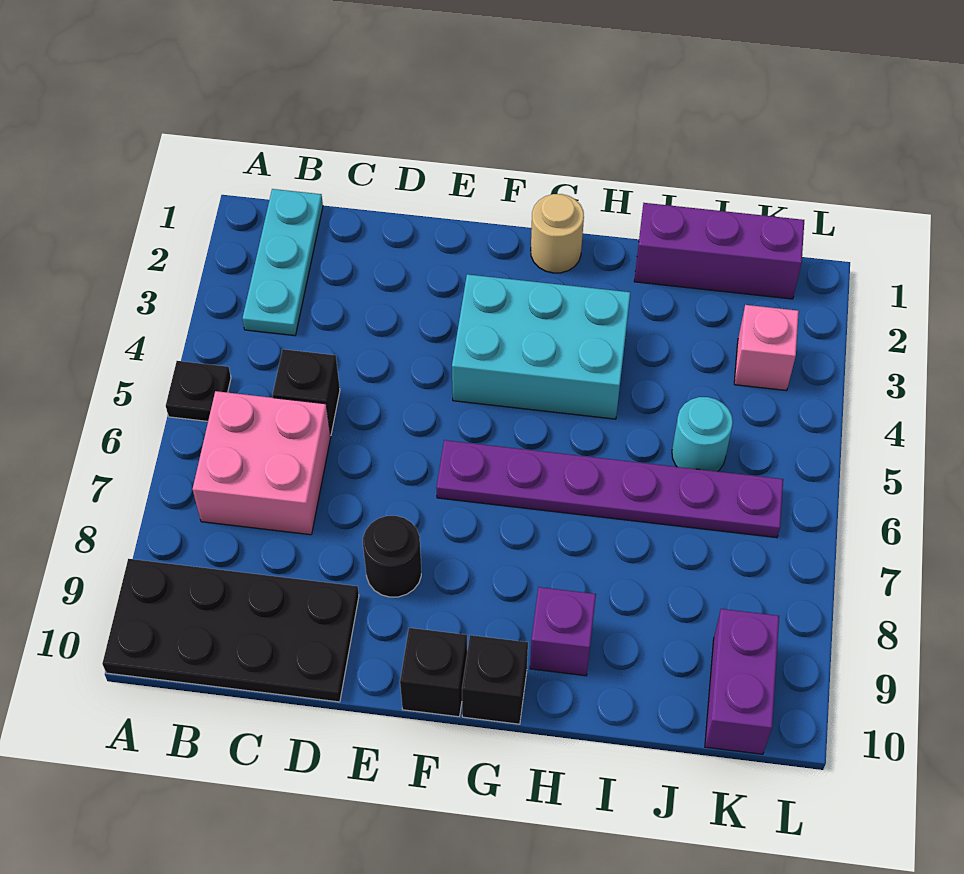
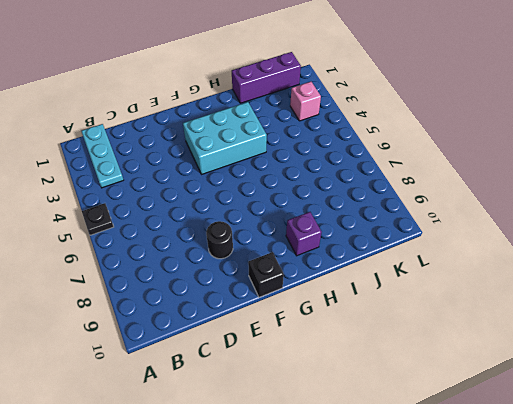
none -> black plate A9:D10 level 1
none -> pink brick B6:C7 level 1
none -> black brick C5 level 1

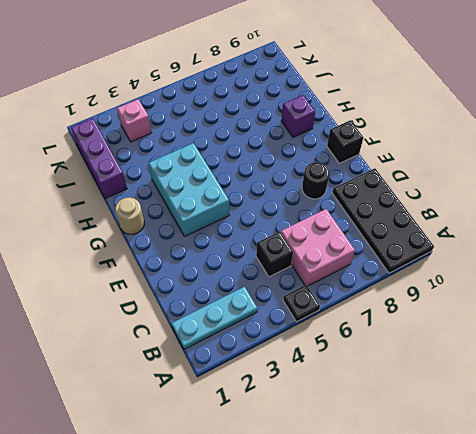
none -> purple plate F6:K6 level 1
none -> black brick G10 level 1
none -> cyan round brick J5 level 1

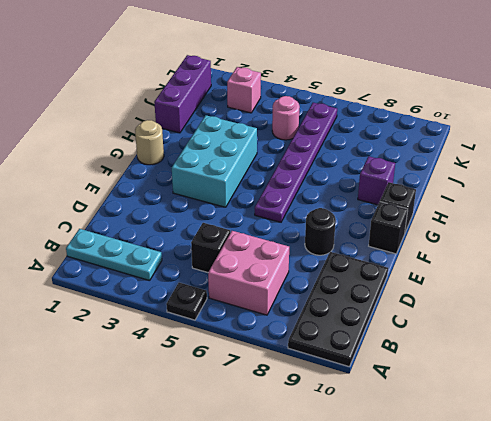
pink round brick J5 level 1 -> cyan round brick J5 level 1
none -> purple brick K9:K10 level 1

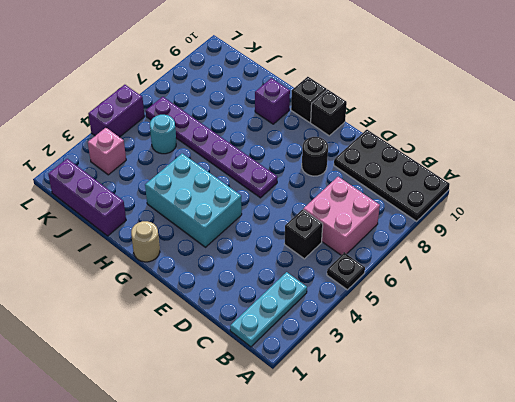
purple brick L4:L5 level 1 -> purple brick K9:K10 level 1

